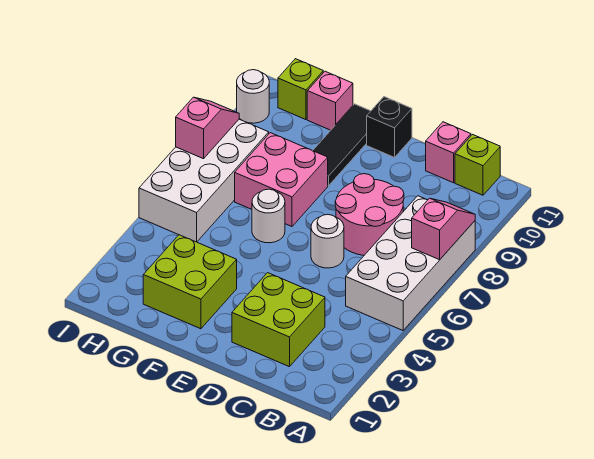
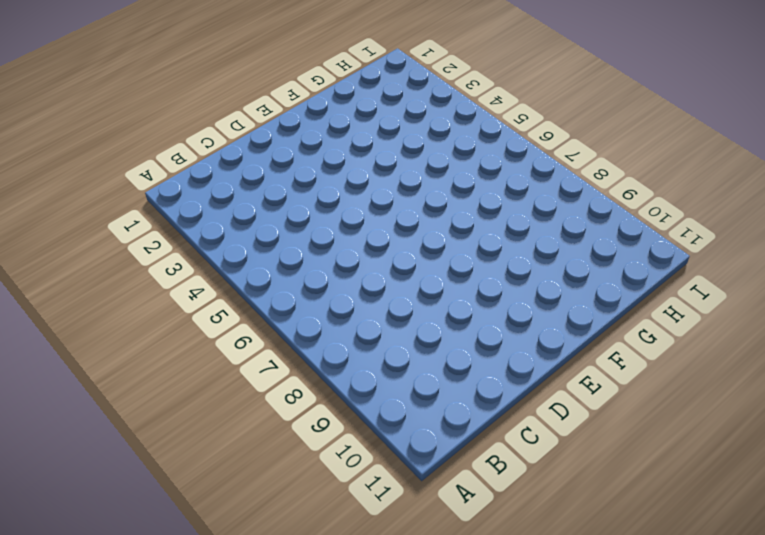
none -> white brick A5:B8 level 1
none -> lime brick B11 level 1
none -> lime brick C2:D3 level 1

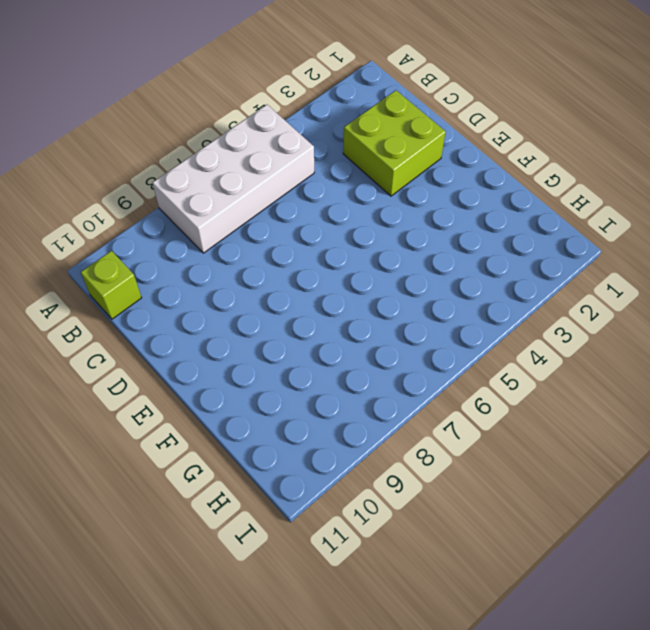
none -> pink round brick C7:D8 level 1
none -> pink brick C11 level 1
none -> white round brick D6 level 1

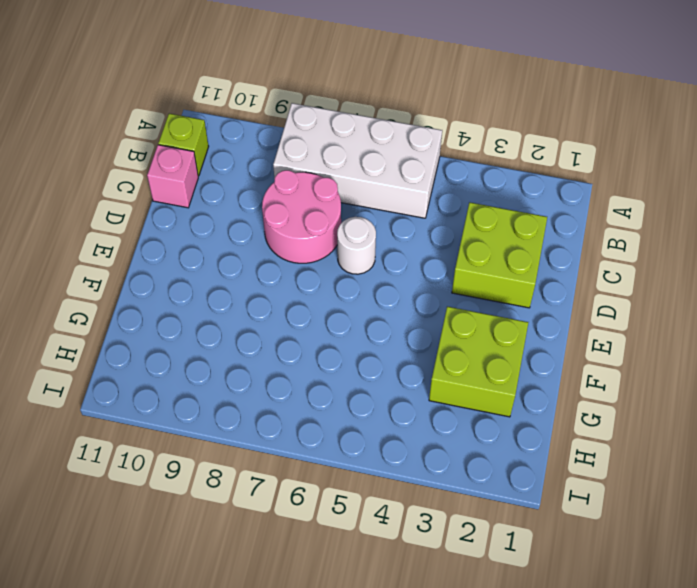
none -> black brick E11 level 1
none -> white round brick F6 level 1
none -> pink brick F7:G8 level 1

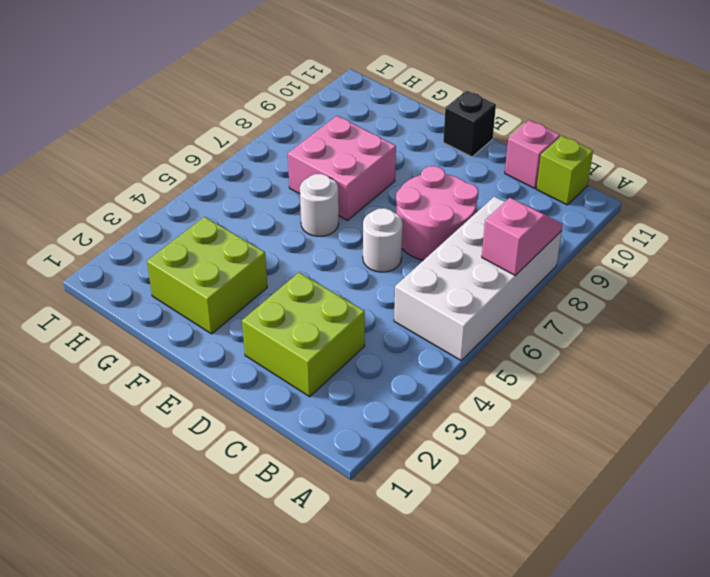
none -> black tile F9:F11 level 1
none -> pink brick G11 level 1
none -> white brick H5:I8 level 1

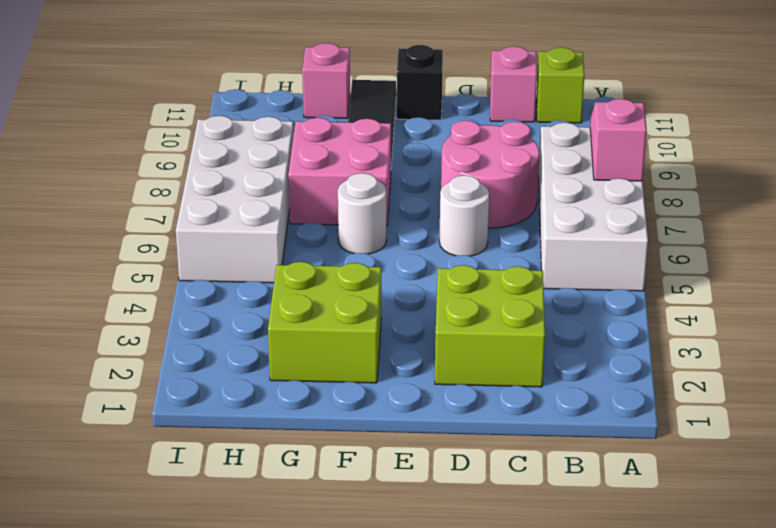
none -> lime brick H11 level 1
none -> white round brick I10 level 1
none -> pink slope I7:I8 level 2 top 7

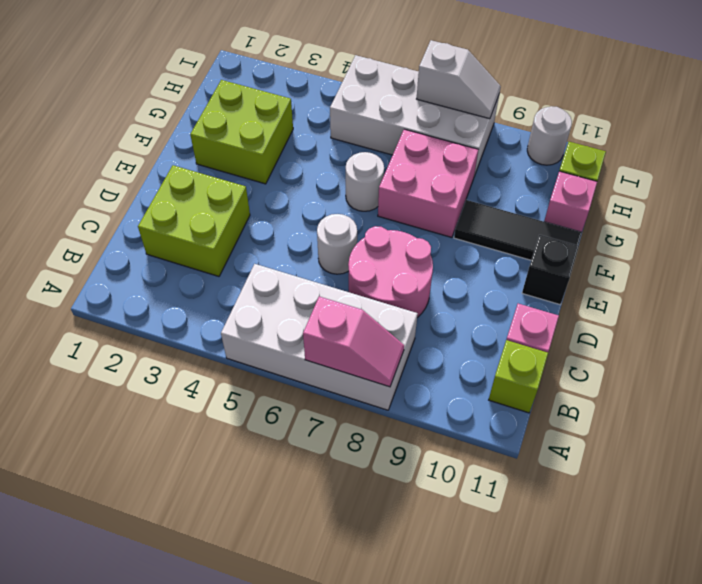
white slope I7:I8 level 2 top 7 -> pink slope I7:I8 level 2 top 7

